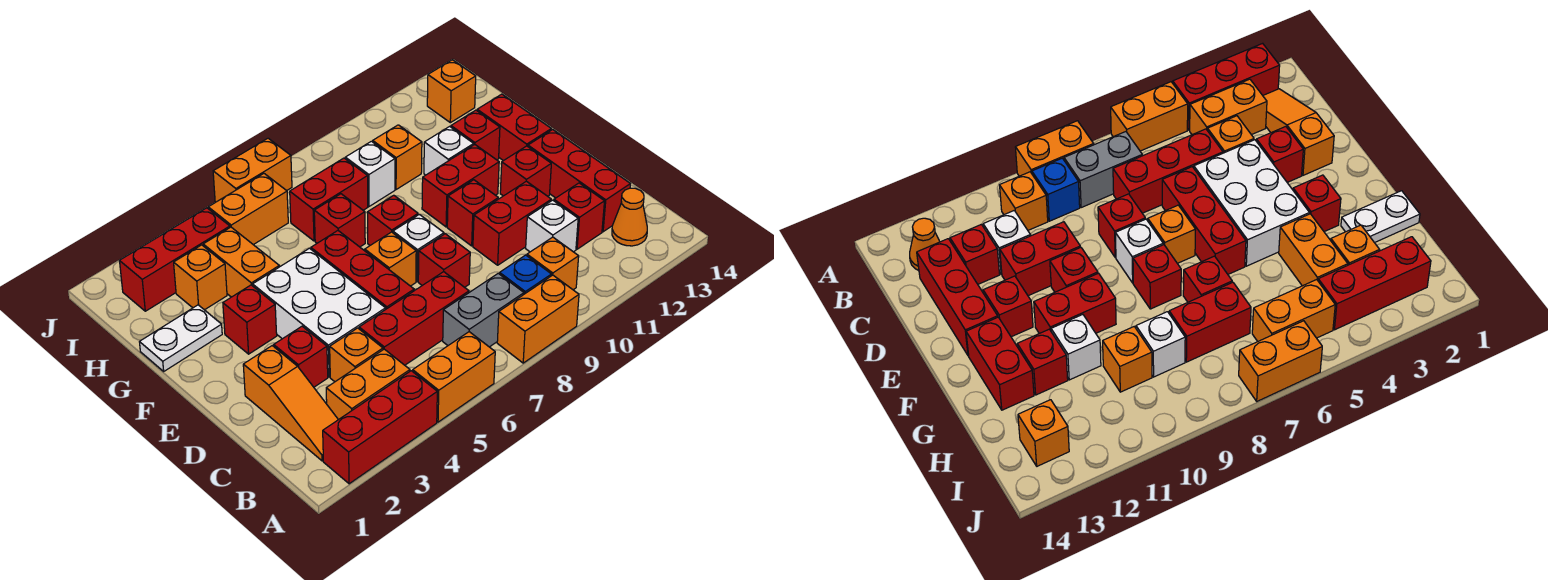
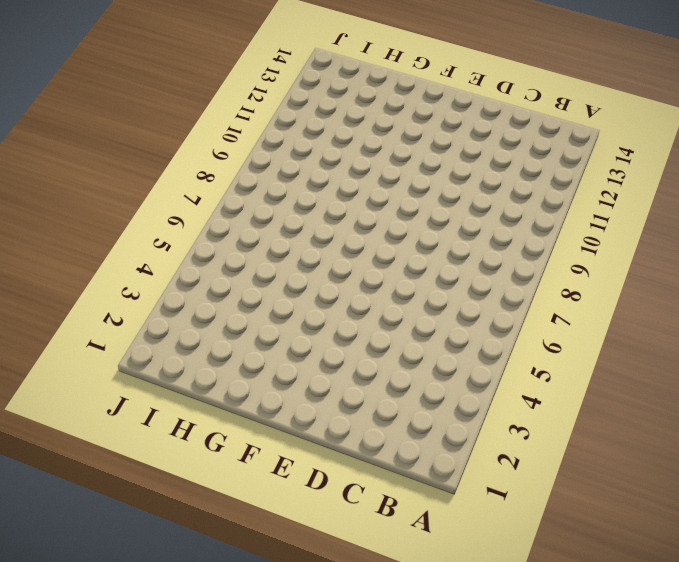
none -> red brick A2:A4 level 1
none -> orange brick A5:A6 level 1
none -> orange brick A8:A9 level 1
none -> orange slope B2:D2 level 1 top D

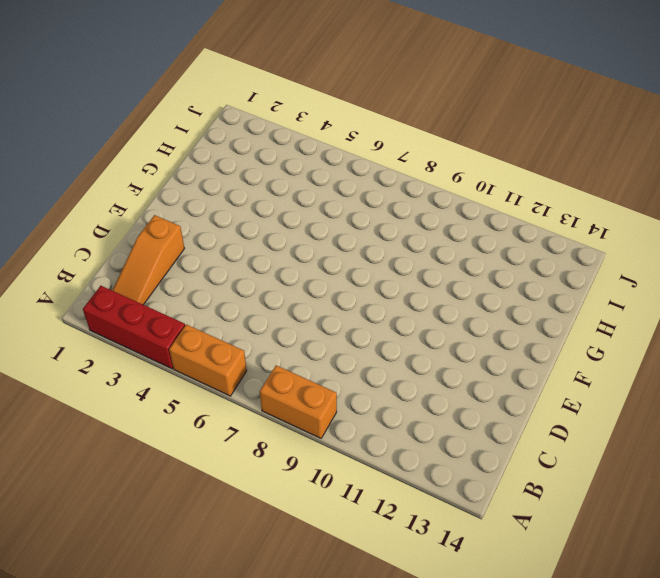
none -> orange brick B3:B4 level 1
none -> grey brick B7:B8 level 1
none -> blue brick B9 level 1
none -> orange brick B10 level 1

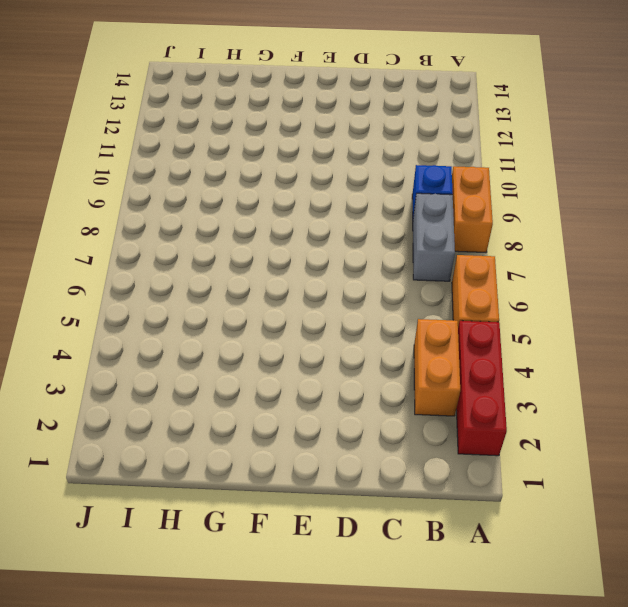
none -> orange slope B2:D2 level 1 top D
none -> orange brick B10 level 1
none -> orange cone B13 level 1
none -> orange brick C4 level 1

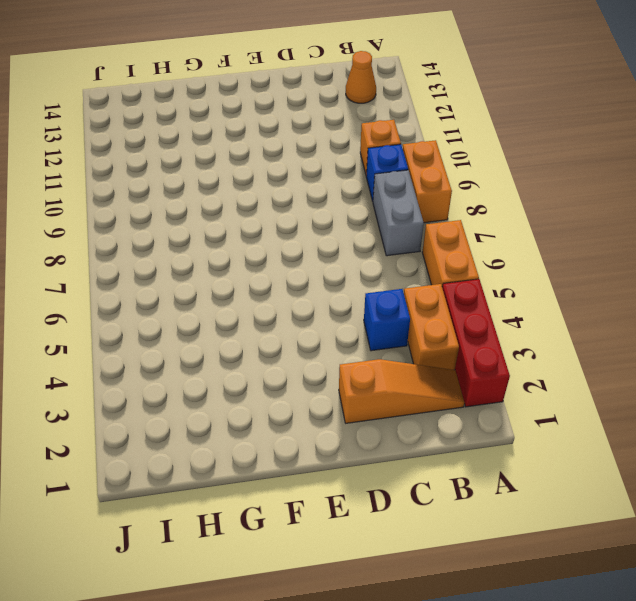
blue brick C4 level 1 -> orange brick C4 level 1
none -> red brick C5:C7 level 1
none -> white brick C11 level 1
none -> red brick C12 level 1
none -> red brick C13:E13 level 1

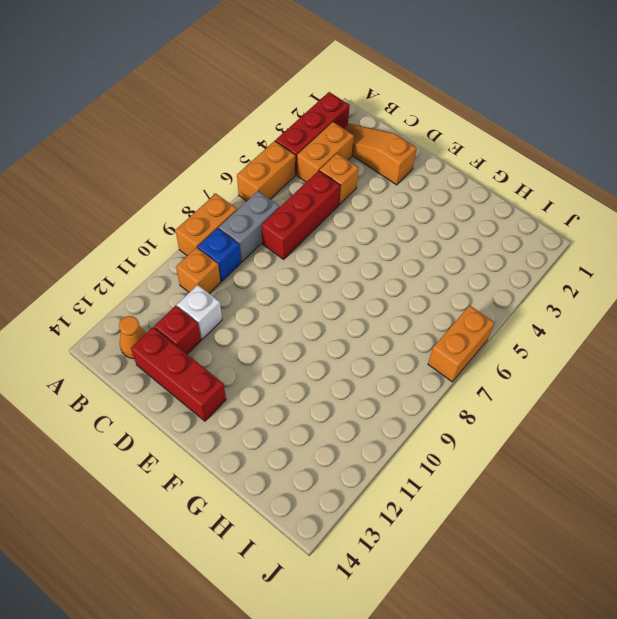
none -> red brick D3 level 1
none -> white brick D4:F5 level 1
none -> red brick D6:F6 level 1
none -> red brick D8 level 1

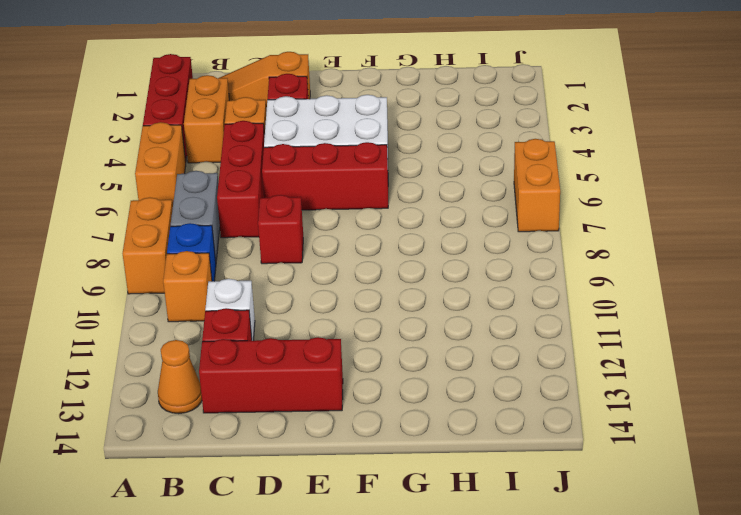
none -> red brick D10:D11 level 1
none -> orange brick E7 level 1
none -> white brick E8 level 1
none -> red brick E10 level 1

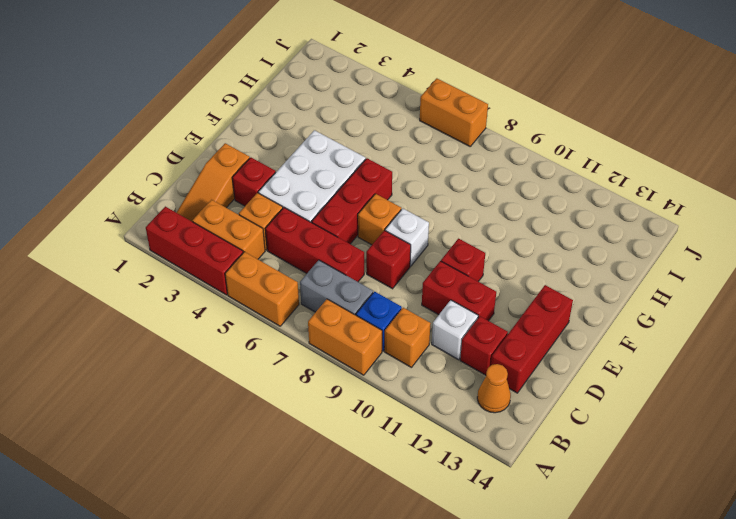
none -> red brick E12 level 1
none -> red brick F3 level 1
none -> red brick F8 level 1
none -> red brick F10:F11 level 1

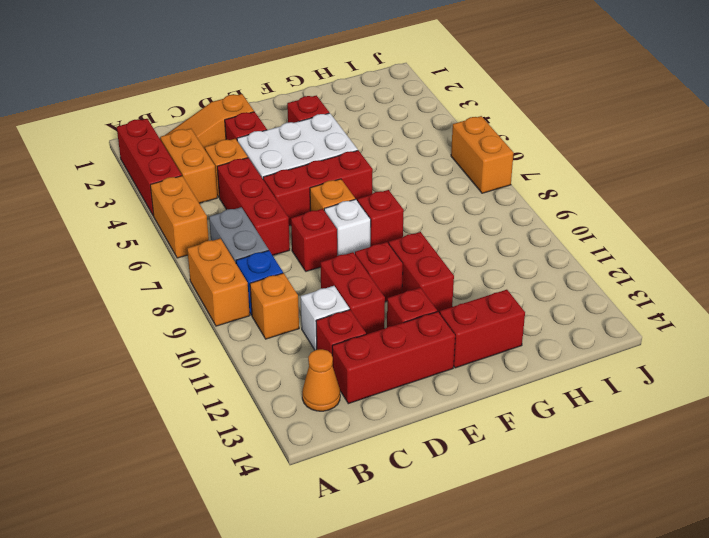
none -> white plate G1:G2 level 1
none -> orange brick G4:H4 level 1
none -> red brick G7 level 1
none -> white brick G11 level 1

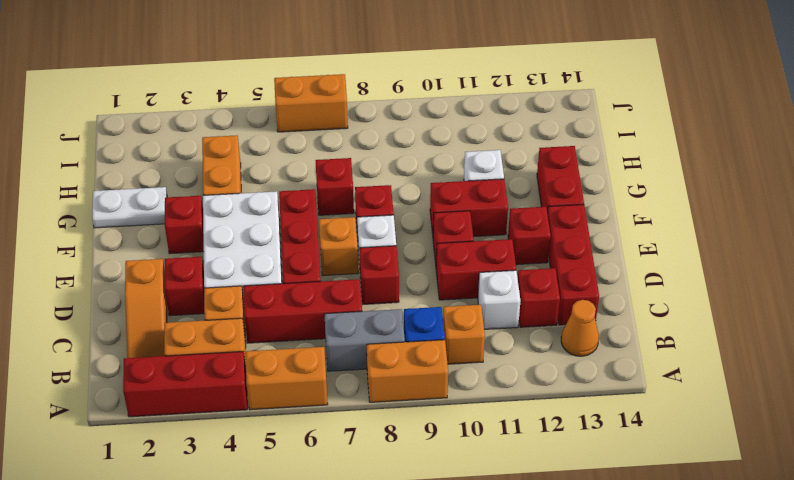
none -> red brick G12 level 1
none -> orange brick H3 level 1
none -> red brick H7:H8 level 1
none -> white brick H9 level 1

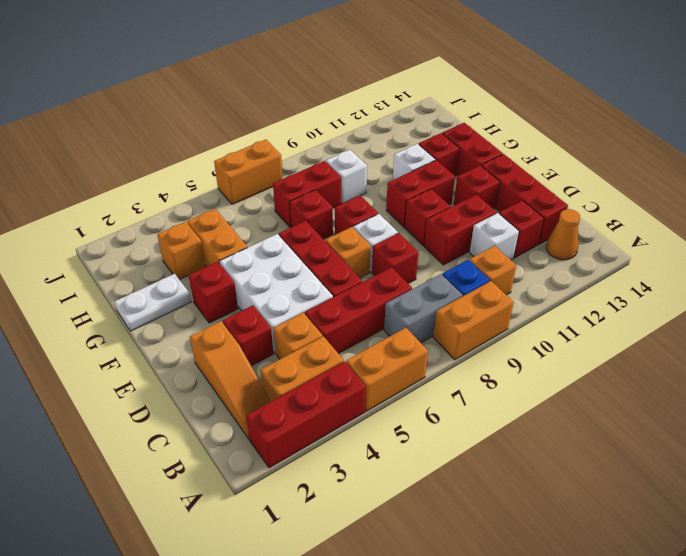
none -> orange brick H10 level 1
none -> red brick I2:I4 level 1
none -> orange brick I5:I6 level 1
none -> orange brick I13 level 1

